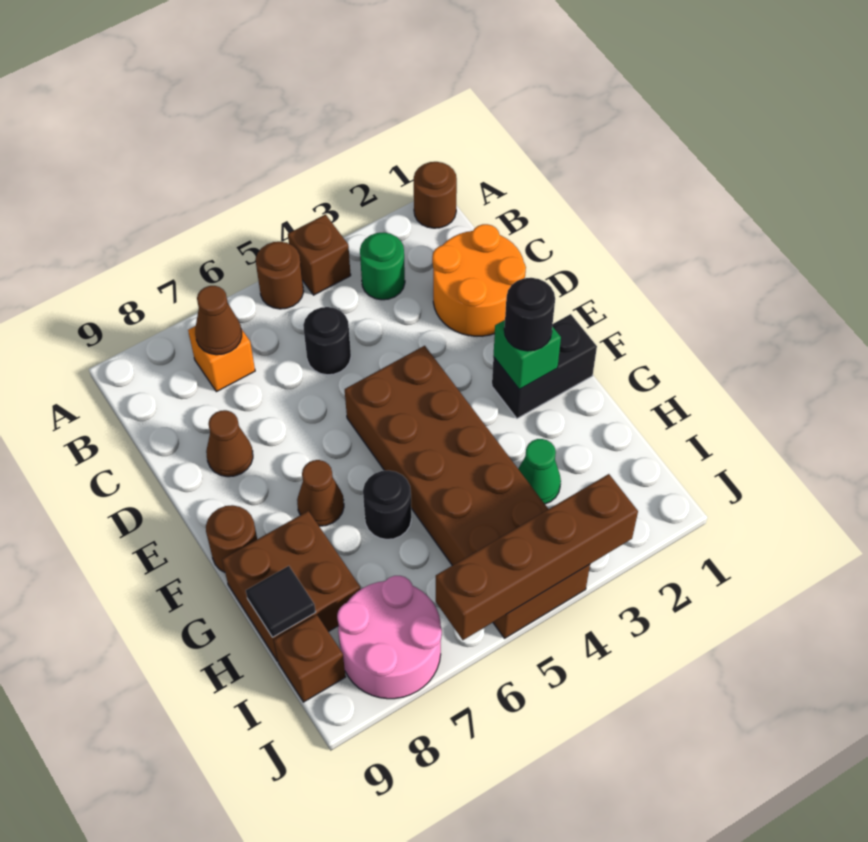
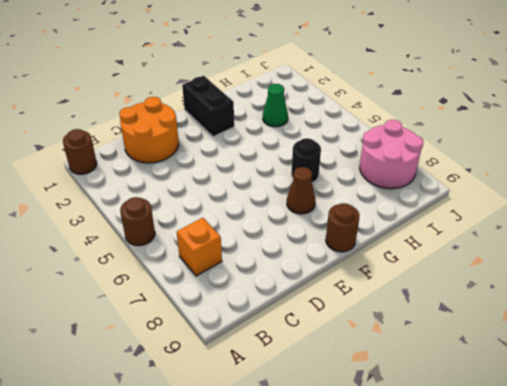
none -> brown brick A4 level 1
none -> green round brick B3 level 1
none -> black round brick C5 level 1

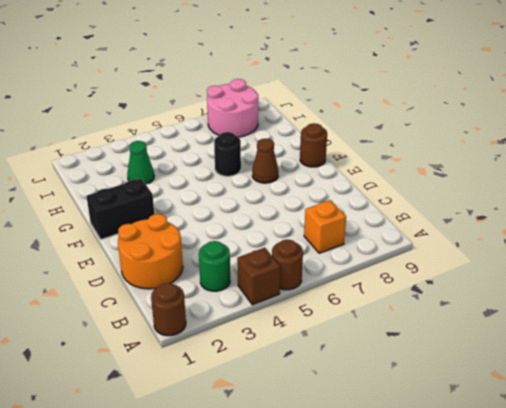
none -> black round brick C5 level 1
none -> brown cone D8 level 1
none -> brown brick E4:J5 level 1

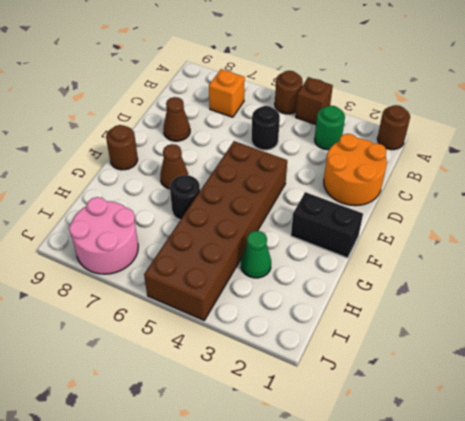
none -> brown brick G8:H9 level 1
none -> brown brick I9 level 1
none -> brown cone B7 level 2

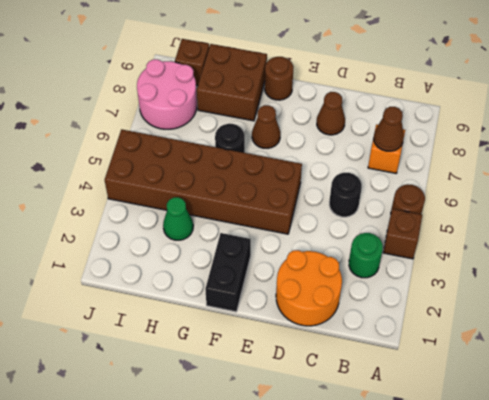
none -> brown round brick A1 level 1
none -> green brick F2 level 2
none -> black tile H9 level 2

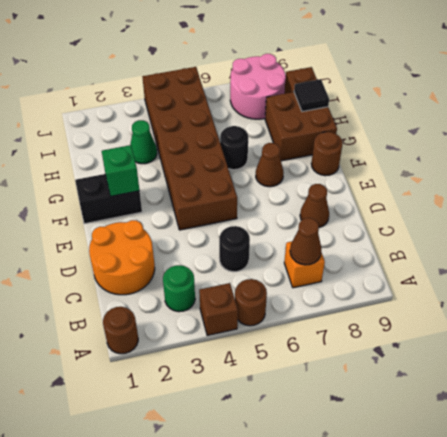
none -> brown brick J3:J6 level 2
none -> black round brick F2 level 3

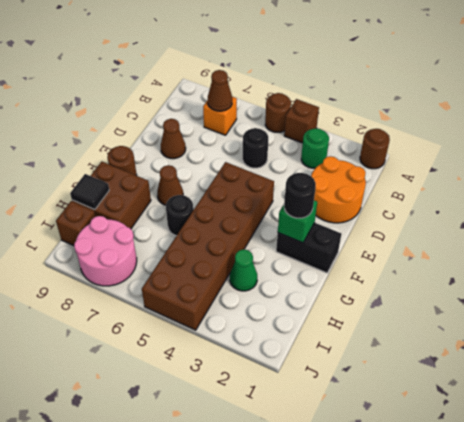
none -> brown brick J3:J6 level 2

